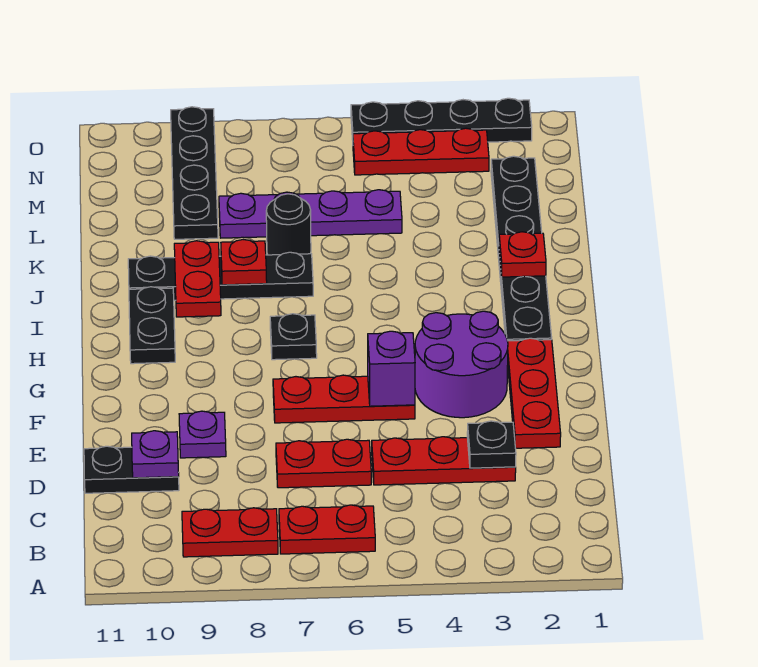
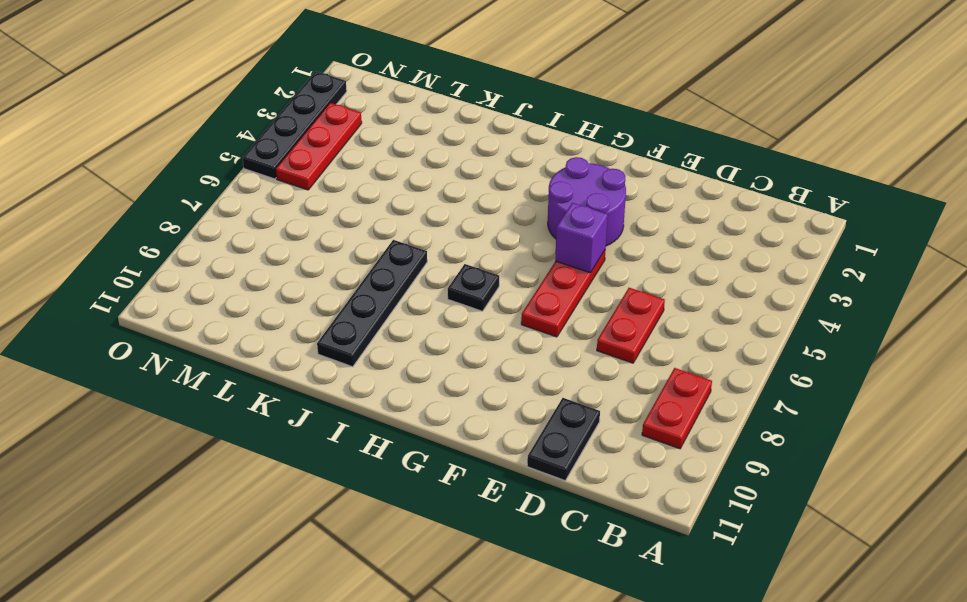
none -> red plate B6:B7 level 1
none -> red plate D3:D5 level 1
none -> red plate E2:G2 level 1

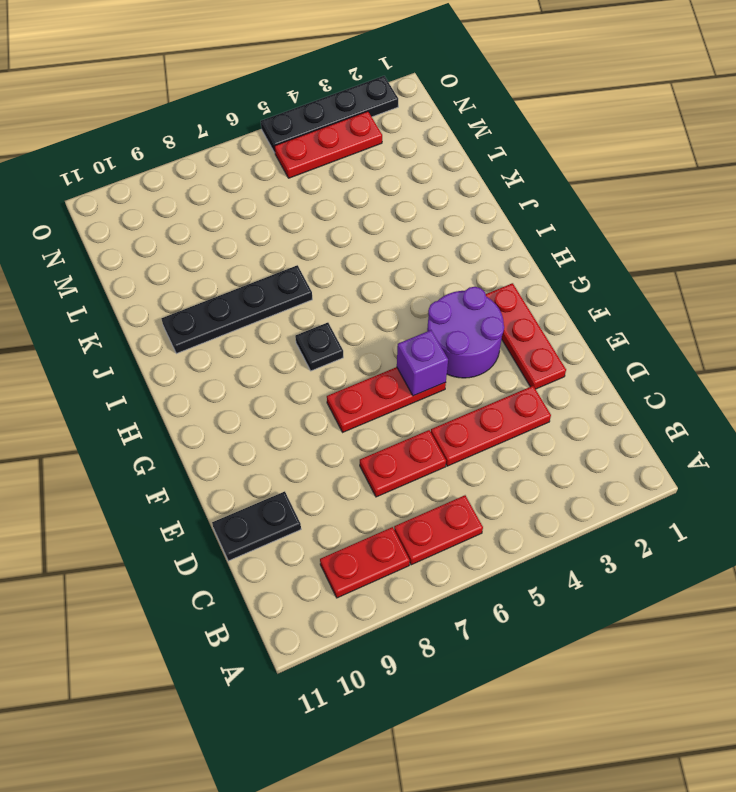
none -> purple plate E9 level 1
none -> black plate H2:M2 level 1
none -> black plate H10:I10 level 1

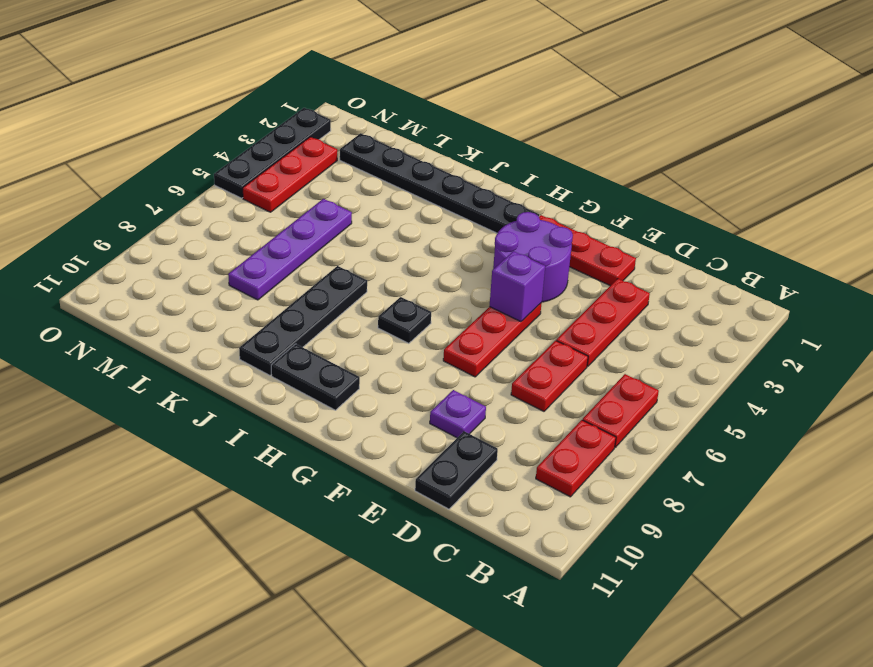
none -> black round brick K7 level 1
none -> black plate L9:O9 level 1
none -> black plate D3 level 2

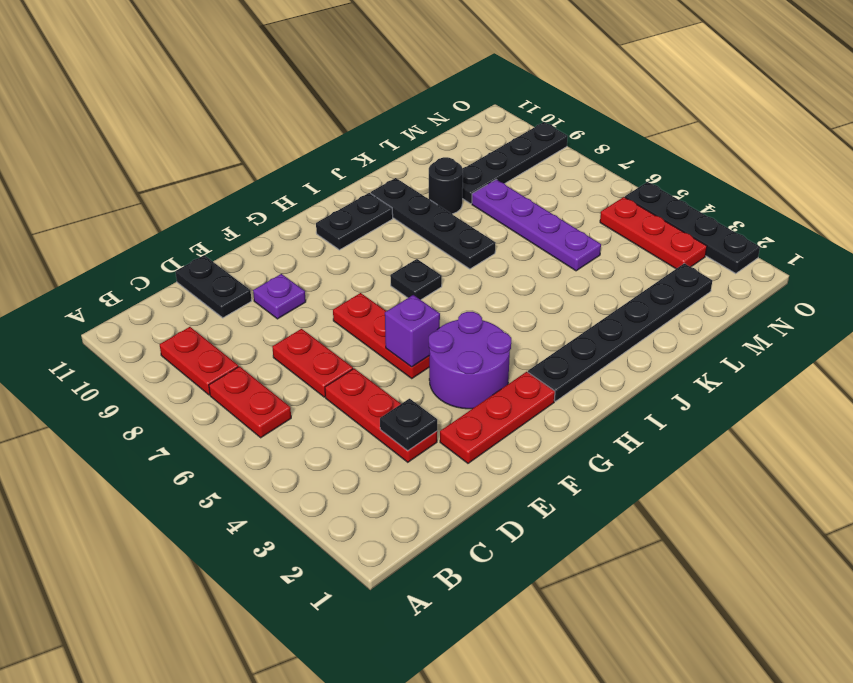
black round brick K9 level 1 -> black round brick K7 level 1
none -> purple plate D10 level 2
none -> red plate I9:J9 level 2
none -> red plate J2 level 2

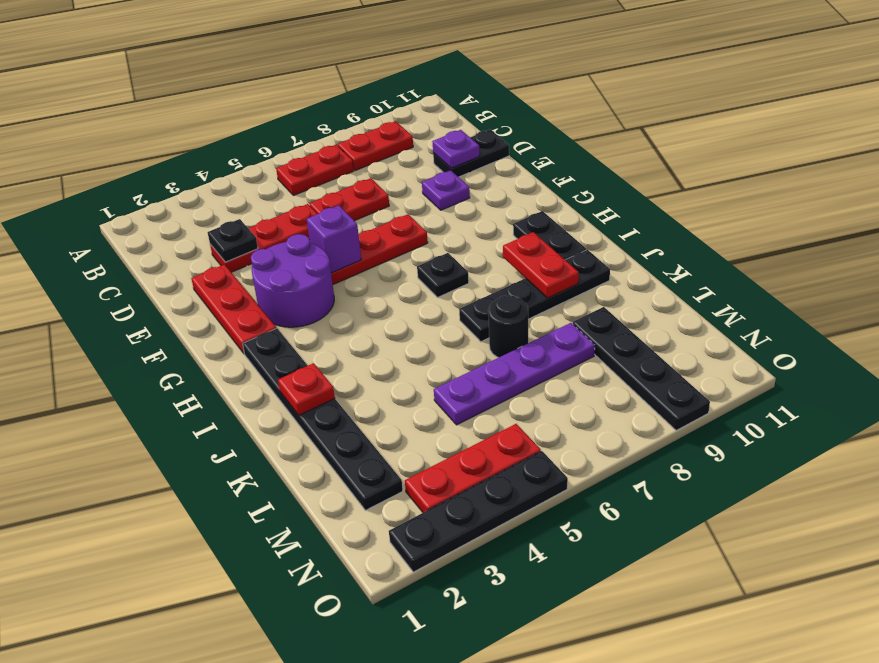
none -> red plate J8 level 2

